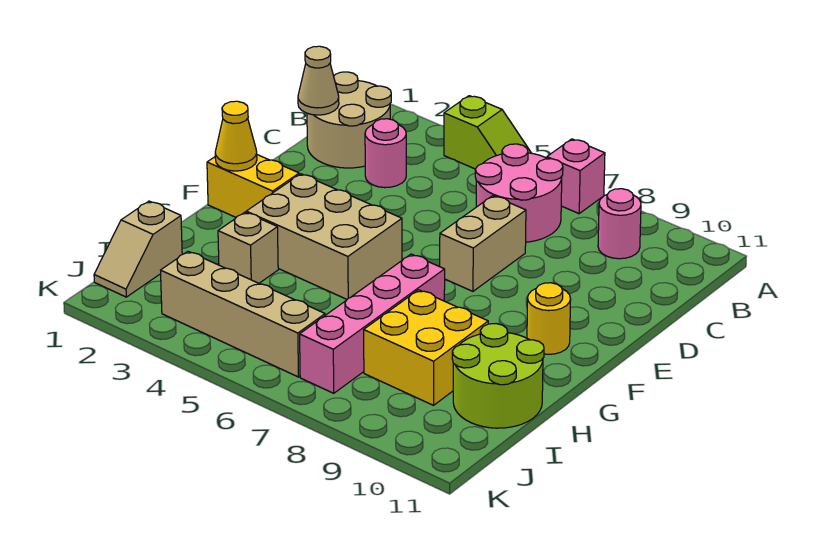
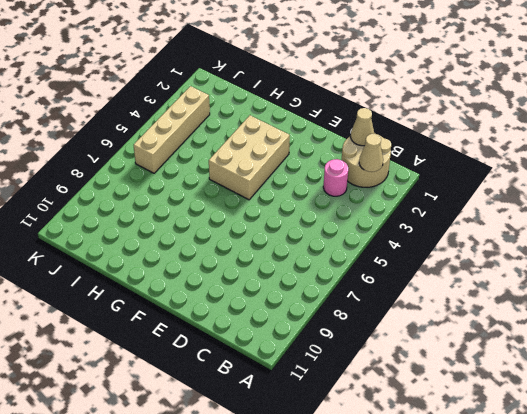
tan cone B2 level 2 -> none
none -> lime slope A4:A5 level 1 top 4
none -> pink brick A7 level 1
none -> pink round brick B6:C7 level 1

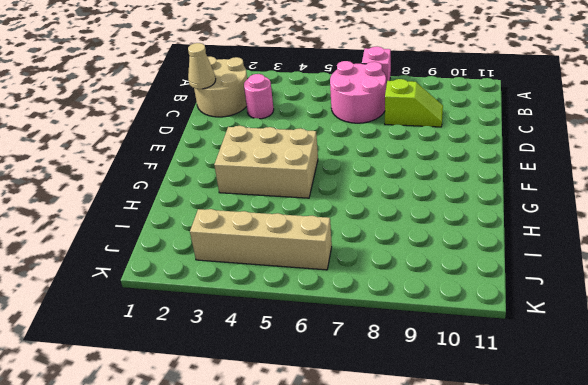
lime slope C8:C9 level 1 top 8 -> lime slope A4:A5 level 1 top 4
none -> pink round brick B9 level 1
none -> tan brick D7:E7 level 1
none -> yellow brick F1:F2 level 1

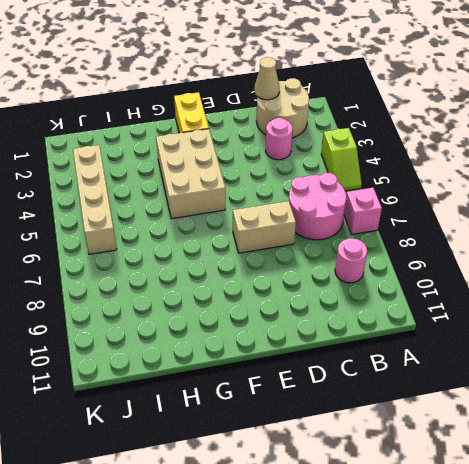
none -> yellow round brick F10 level 1
none -> pink brick G7:J7 level 1
none -> tan brick H3 level 1

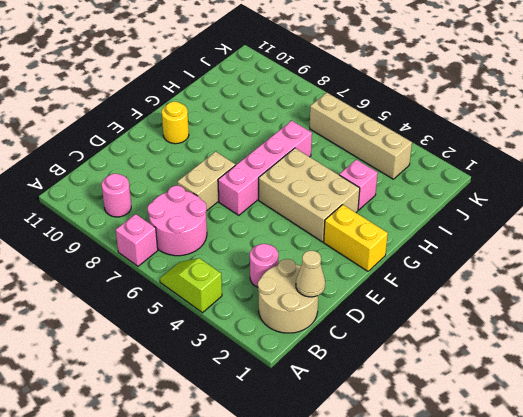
pink brick E6:H6 level 1 -> pink brick G7:J7 level 1
pink brick H3 level 1 -> tan brick H3 level 1
none -> yellow brick H8:I9 level 1
none -> lime round brick H10:I11 level 1
none -> tan slope I1:J1 level 1 top I

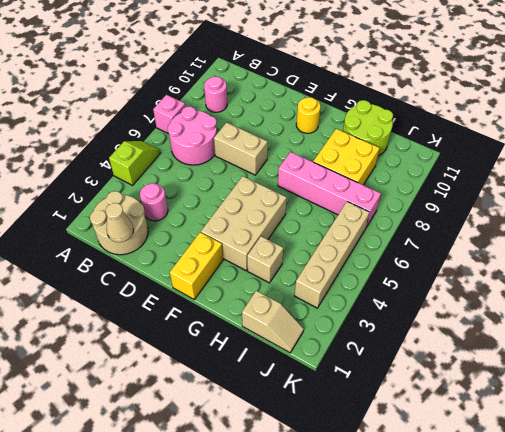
none -> yellow cone F1 level 2

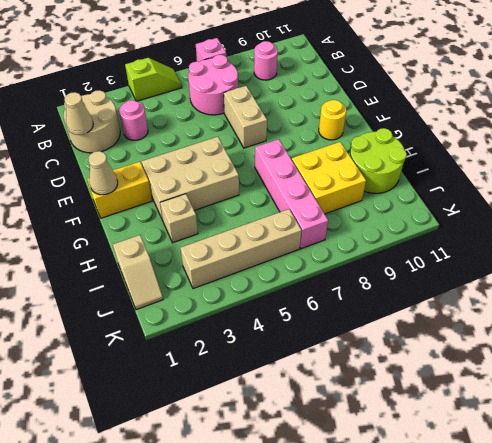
tan cone F1 level 2 -> yellow cone F1 level 2

